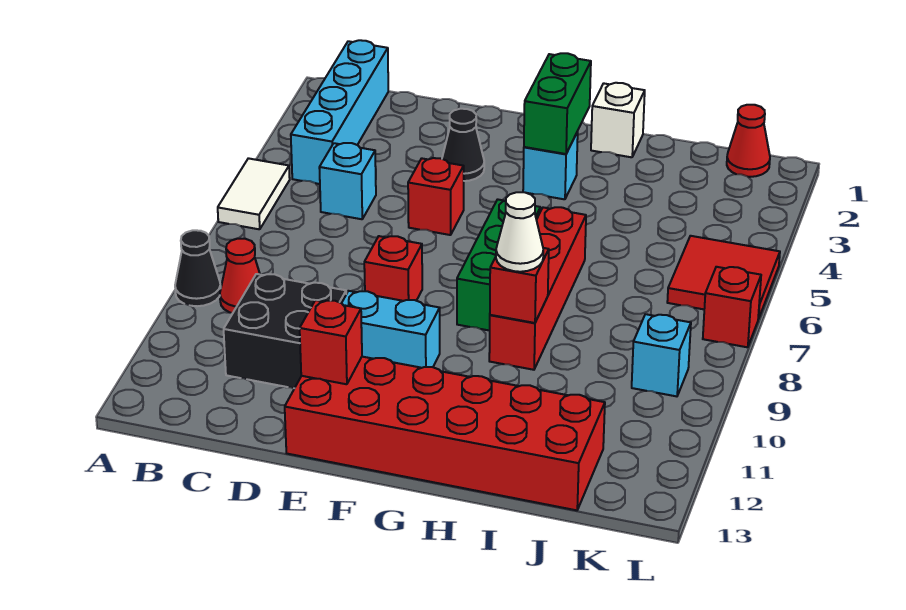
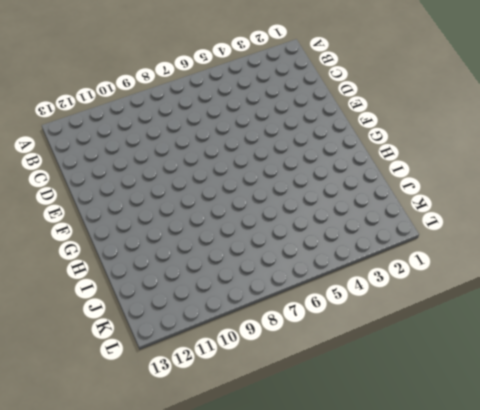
none -> white tile A5:A6 level 1
none -> black cone A9 level 1
none -> cyan brick B1:B4 level 1

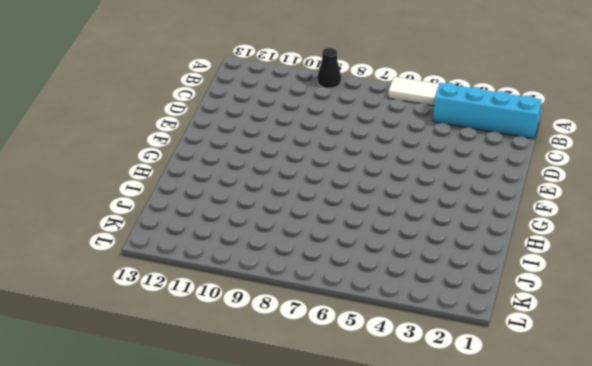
none -> red cone B9 level 1
none -> cyan brick C5 level 1
none -> black brick C10:D11 level 1

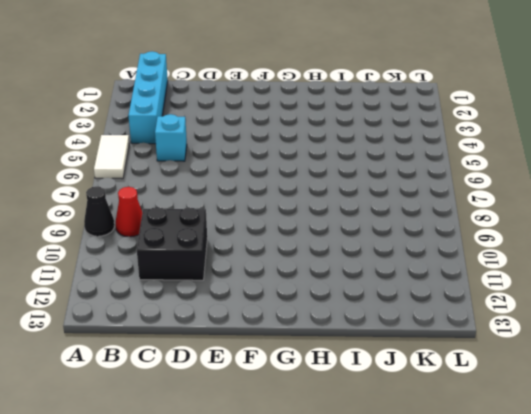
none -> black cone E3 level 1
none -> red brick E5 level 1
none -> red brick E8 level 1

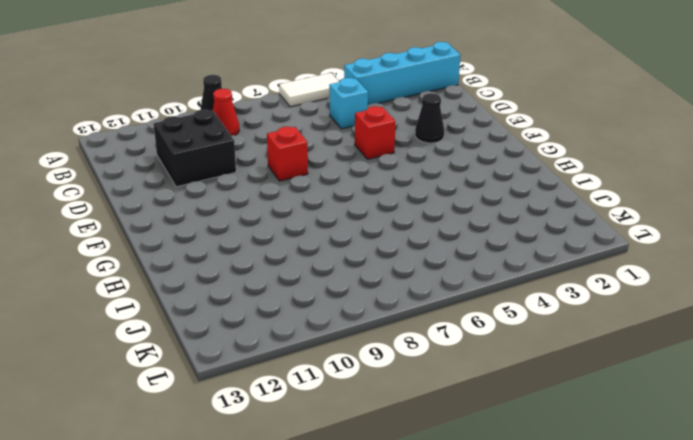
none -> cyan brick E10:F10 level 1
none -> red brick E12:J13 level 1
none -> cyan brick G3 level 1

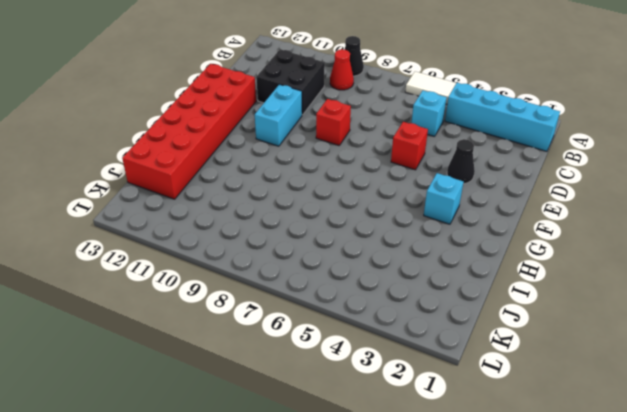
none -> green brick G6:G8 level 1
none -> white brick H1 level 1
none -> red brick H6:H9 level 1

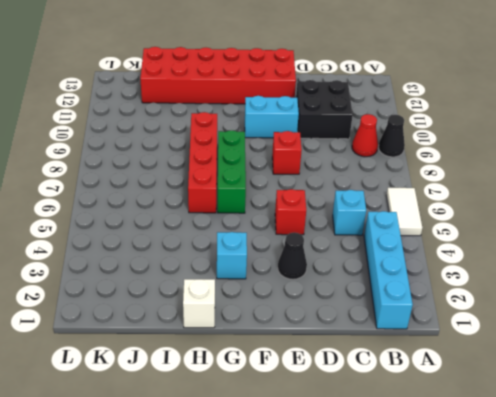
none -> red cone K1 level 1
none -> red tile K5:L6 level 1
none -> cyan brick K9 level 1

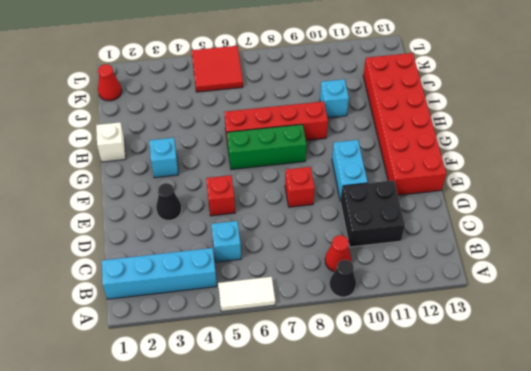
cyan brick I10 level 1 -> cyan brick K9 level 1
none -> red brick L7 level 1
none -> red brick E12 level 2
none -> green brick G2:G3 level 2

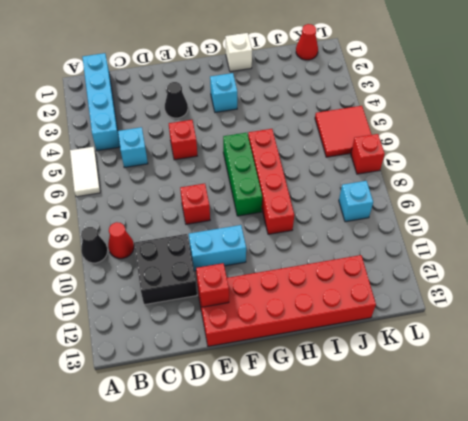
none -> green brick G2:G3 level 2
none -> red brick H9 level 2
none -> white cone H9 level 3

